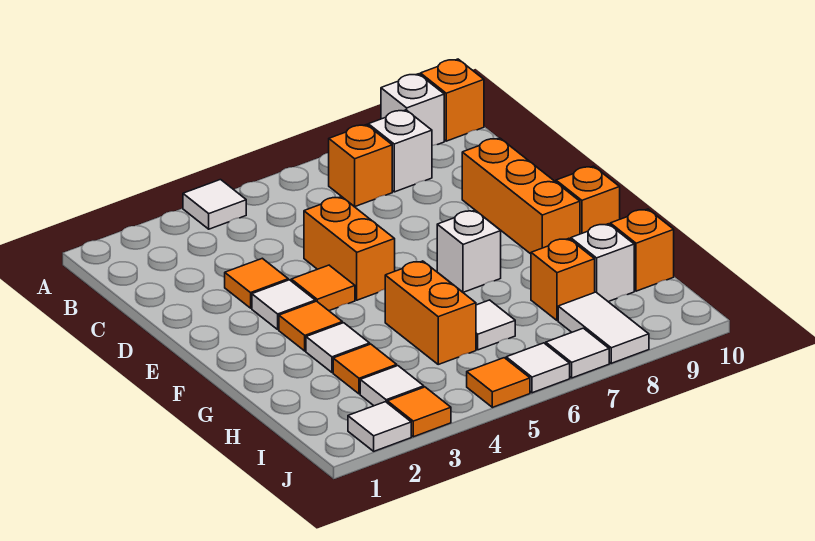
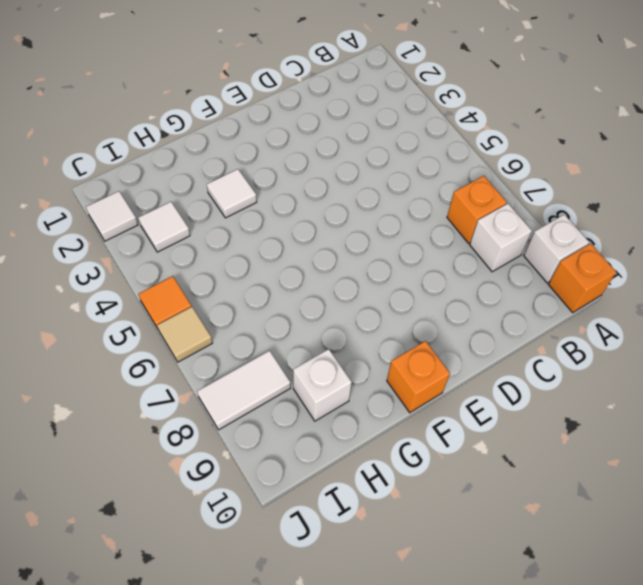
tan tile J6 level 1 -> white tile J6 level 1
none -> white tile A4 level 1
none -> orange tile D3 level 1
none -> orange brick D5:E5 level 1

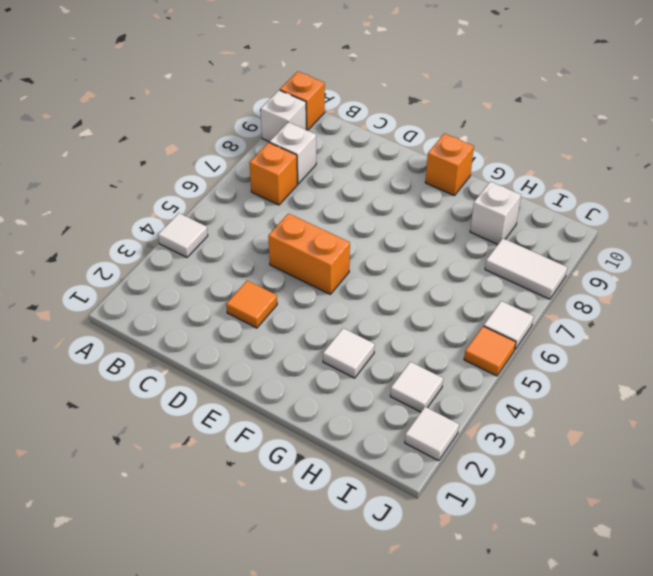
none -> orange brick D9:F9 level 1
none -> white tile E3 level 1
none -> orange tile E4 level 1

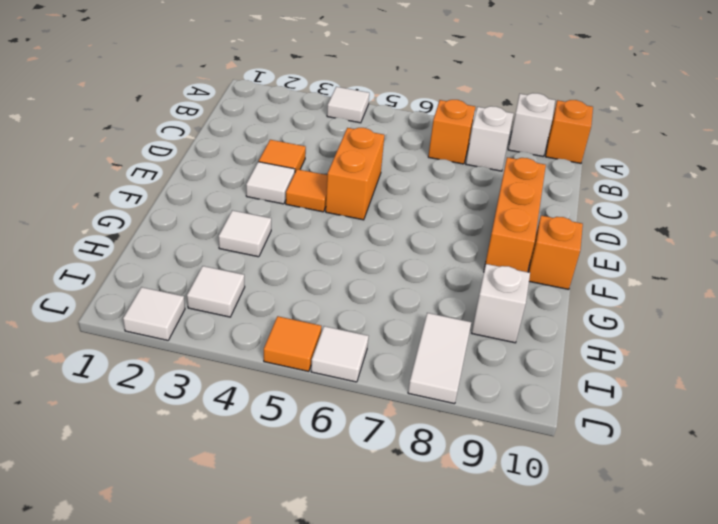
none -> orange tile F3 level 1
none -> white brick F7 level 1
none -> orange brick G5:H5 level 1

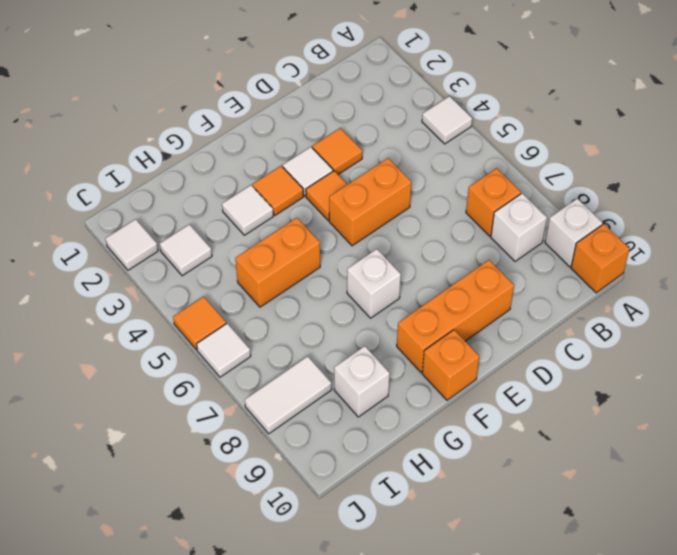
none -> orange tile H3 level 1
none -> white tile H6 level 1
none -> orange brick H8 level 1

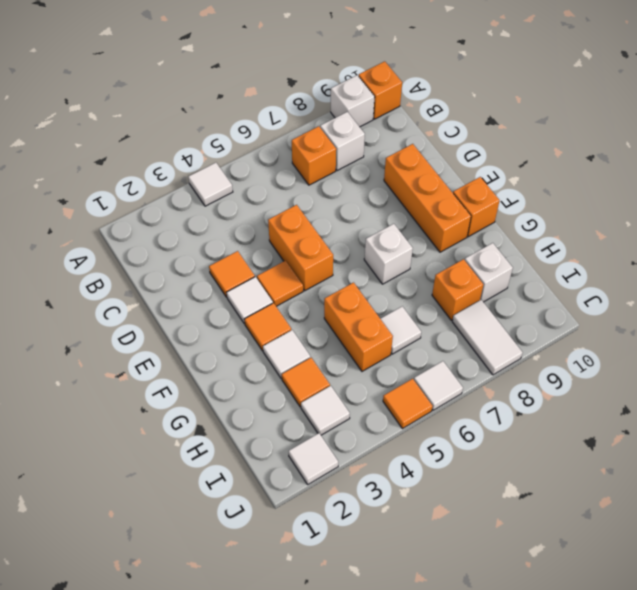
none -> orange brick H10 level 1
none -> orange tile J3 level 1
none -> white tile J7 level 1

